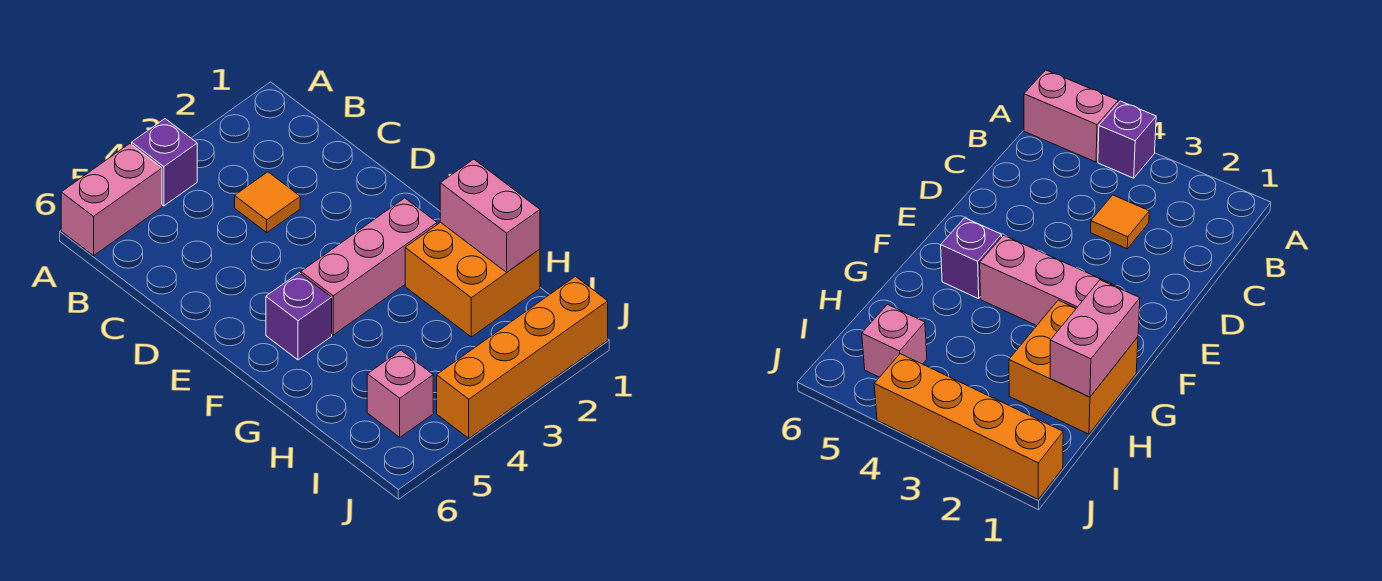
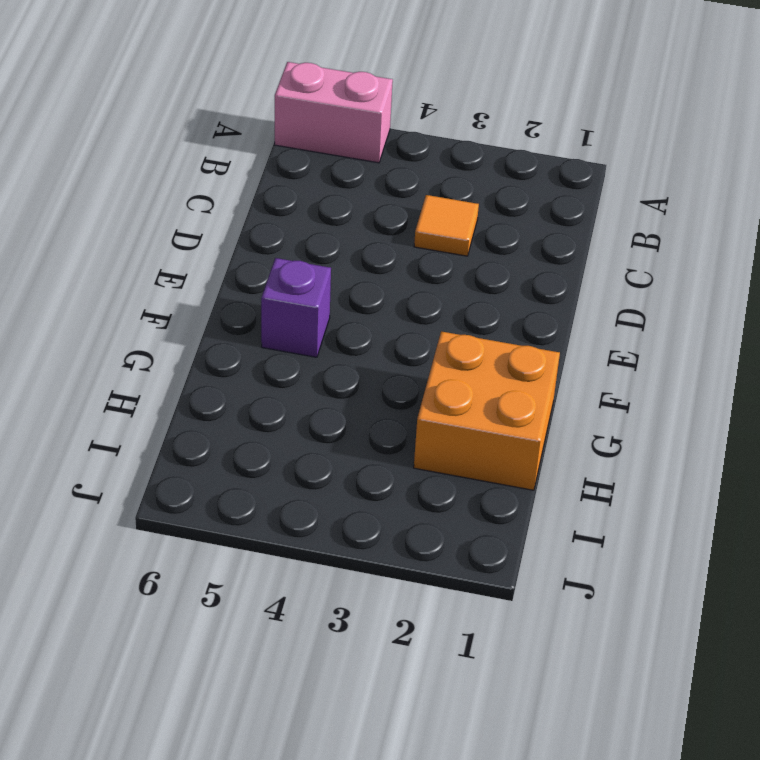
none -> purple brick A4 level 1
none -> pink brick F2:F4 level 1

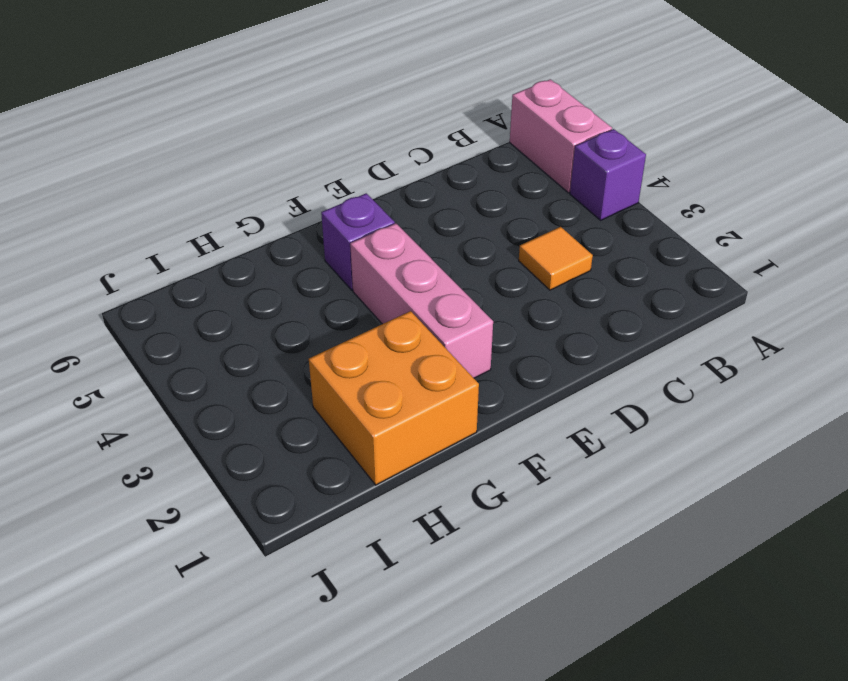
none -> pink brick I5 level 1
none -> orange brick J1:J4 level 1

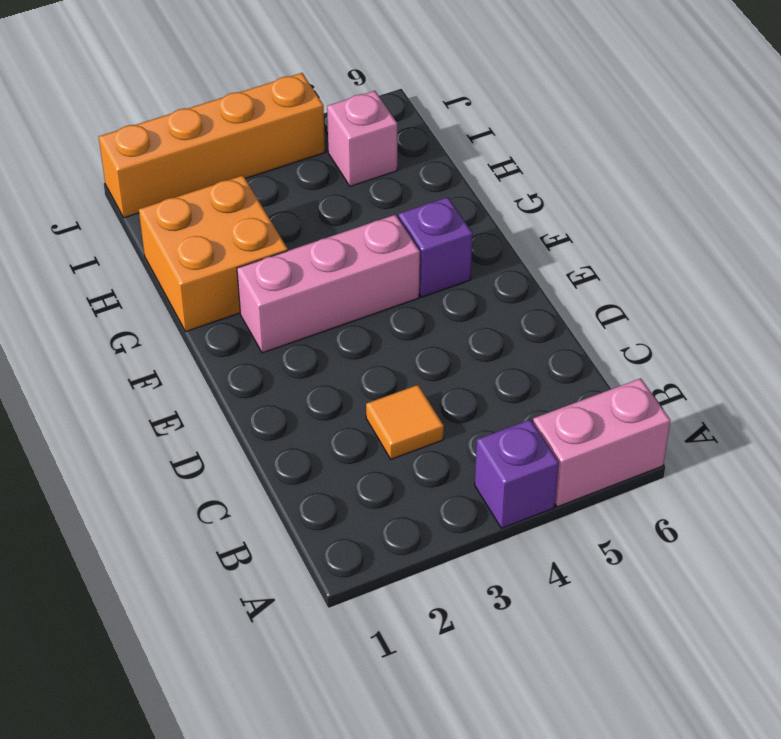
none -> pink brick G1:H1 level 2

